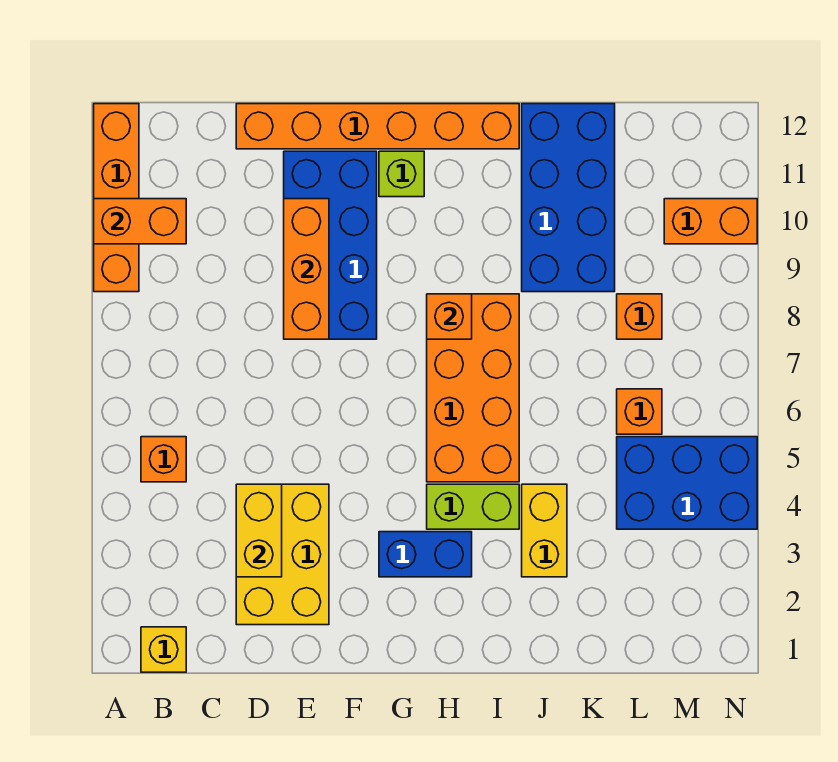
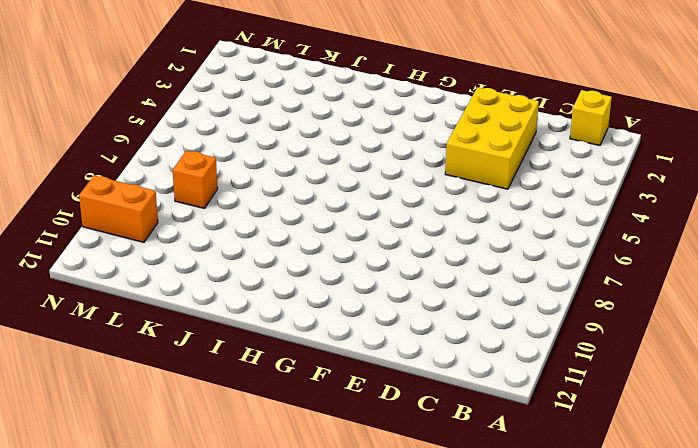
none -> orange brick A9:A12 level 1
none -> orange brick B5 level 1
none -> orange brick D12:I12 level 1

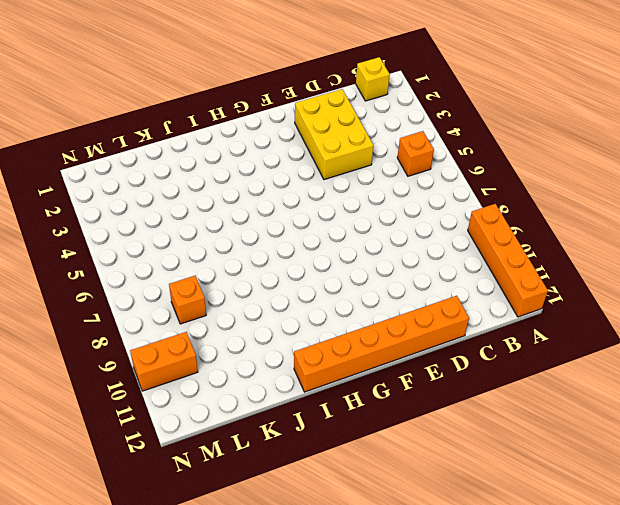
none -> blue brick E8:F11 level 1
none -> blue brick G3:H3 level 1
none -> lime brick G11 level 1

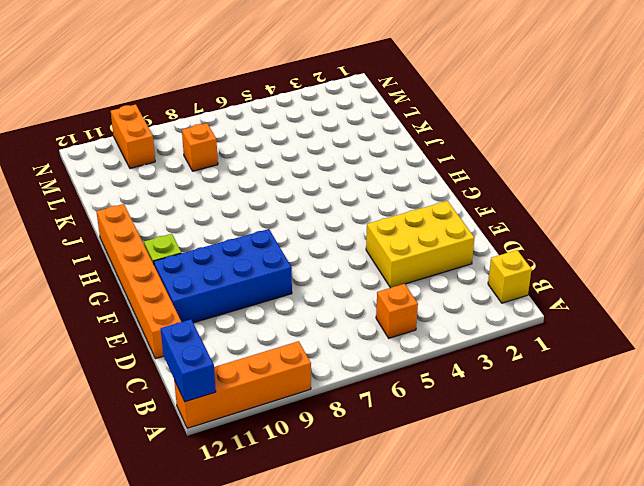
blue brick A12:B12 level 2 -> blue brick G3:H3 level 1
none -> lime brick H4:I4 level 1
none -> orange brick H5:I8 level 1
none -> yellow brick J3:J4 level 1

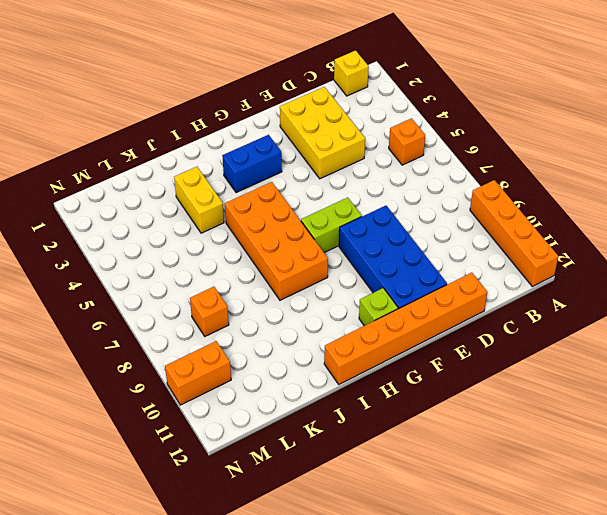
lime brick F7:G7 level 1 -> lime brick H4:I4 level 1
none -> blue brick J9:K12 level 1
none -> blue brick L4:N5 level 1
none -> orange brick L6 level 1

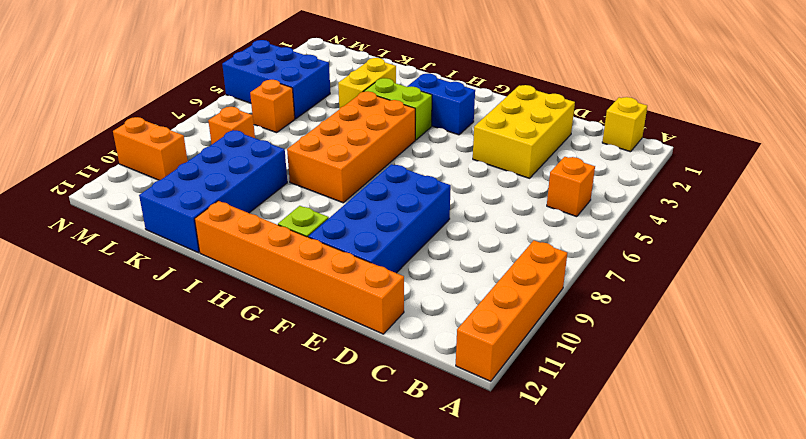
none -> orange brick A10:B10 level 2
none -> yellow brick D3:D4 level 2
none -> orange brick E8:E10 level 2

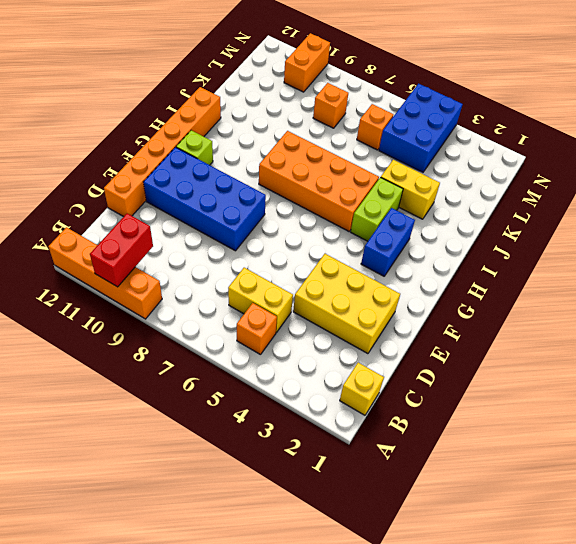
red brick A10:B10 level 2 -> orange brick A10:B10 level 2
yellow brick C5:C6 level 1 -> yellow brick D3:D4 level 2
none -> blue brick J9:K12 level 1
none -> orange brick E8:E10 level 2
none -> orange brick H8 level 2

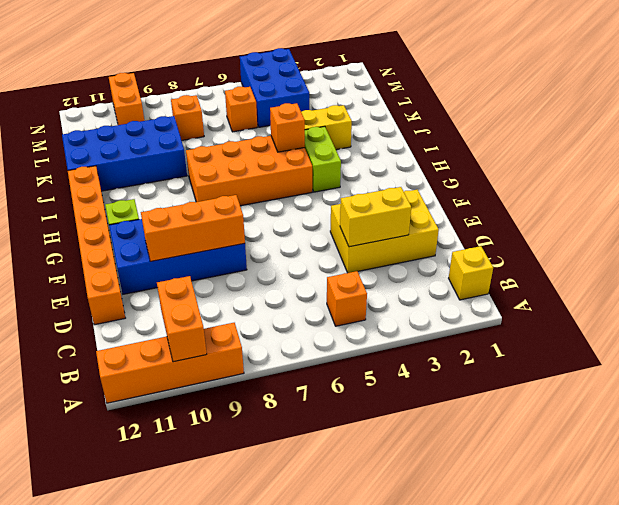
orange brick I5 level 2 -> orange brick H8 level 2
none -> blue brick G3:H3 level 1

